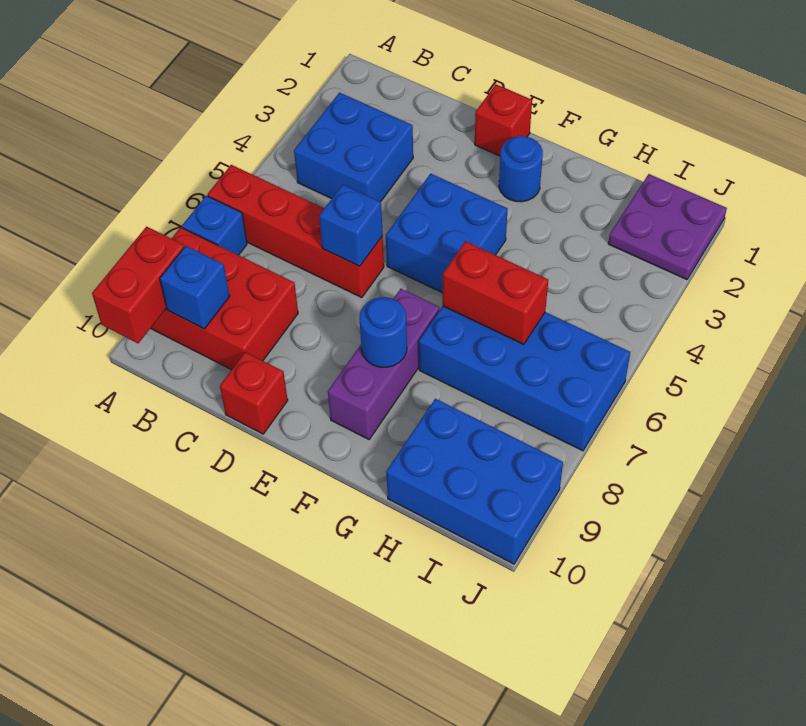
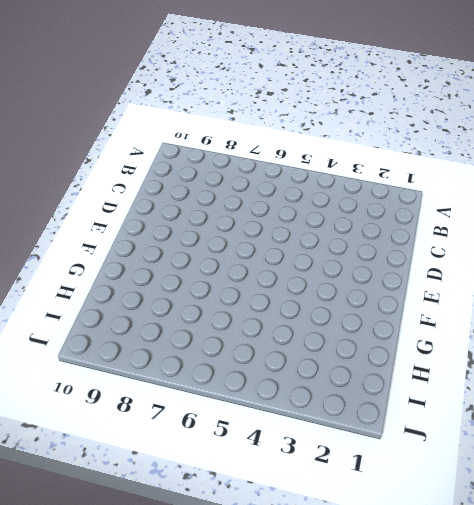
none -> red brick A6:D6 level 1
none -> blue brick A7 level 1
none -> red brick A8:C9 level 1

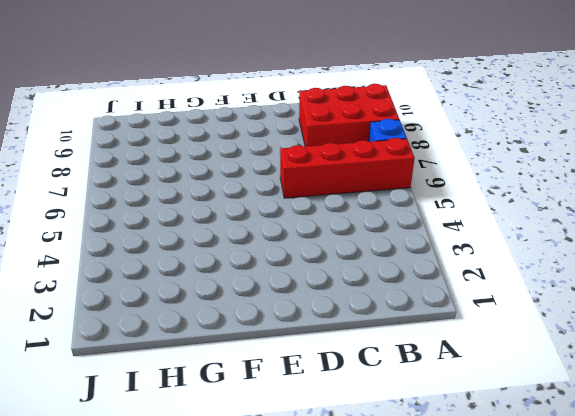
none -> blue brick B3:C4 level 1
none -> red brick D10 level 1
none -> red brick E1 level 1

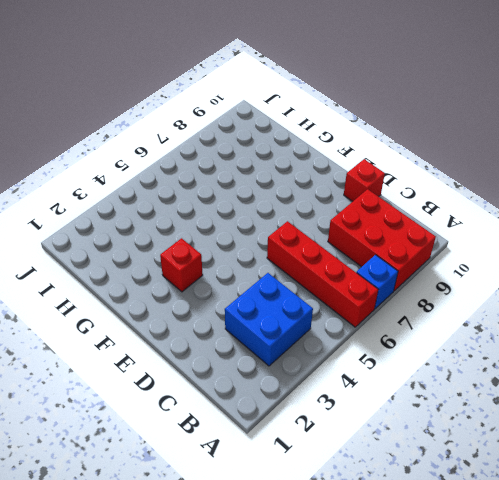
red brick F3 level 1 -> red brick E1 level 1
none -> blue brick E4:F5 level 1
none -> blue round brick F2 level 1
none -> purple brick F7:F9 level 1

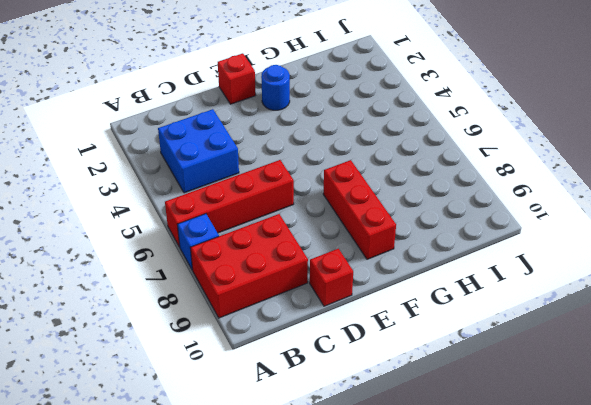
red brick F7:F9 level 1 -> purple brick F7:F9 level 1
none -> blue brick E4:F5 level 1
none -> blue brick G6:J7 level 1
none -> blue brick H9:J10 level 1

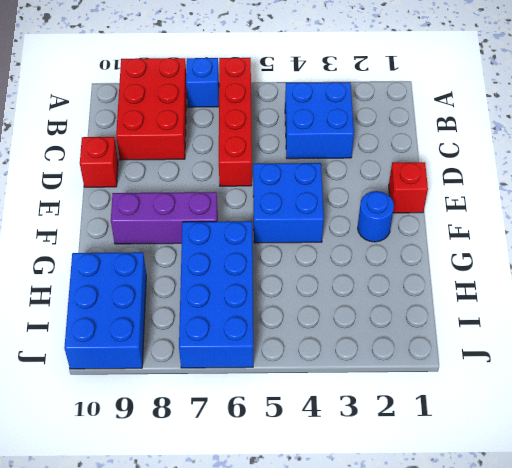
none -> purple plate I1:J2 level 1
none -> red brick A9:A10 level 2
none -> blue brick B9 level 2

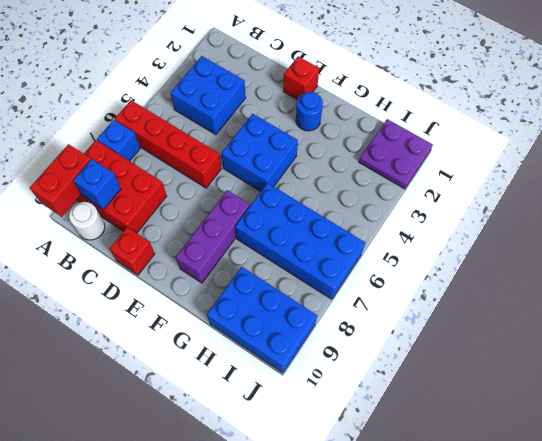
white round brick B10 level 1 -> none
none -> blue brick D6 level 2
none -> blue round brick F8 level 2
none -> red brick G6:H6 level 2

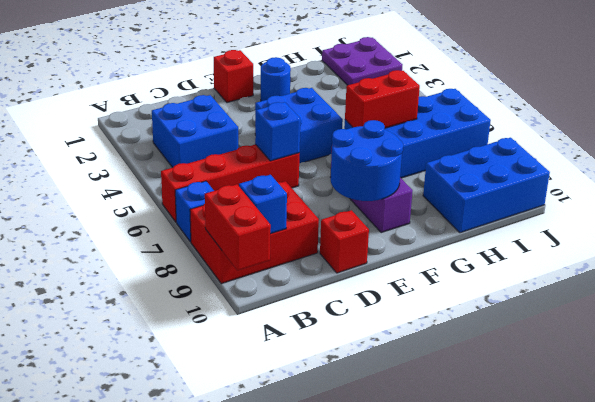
blue round brick E8:F9 level 2 -> blue round brick F8 level 2

